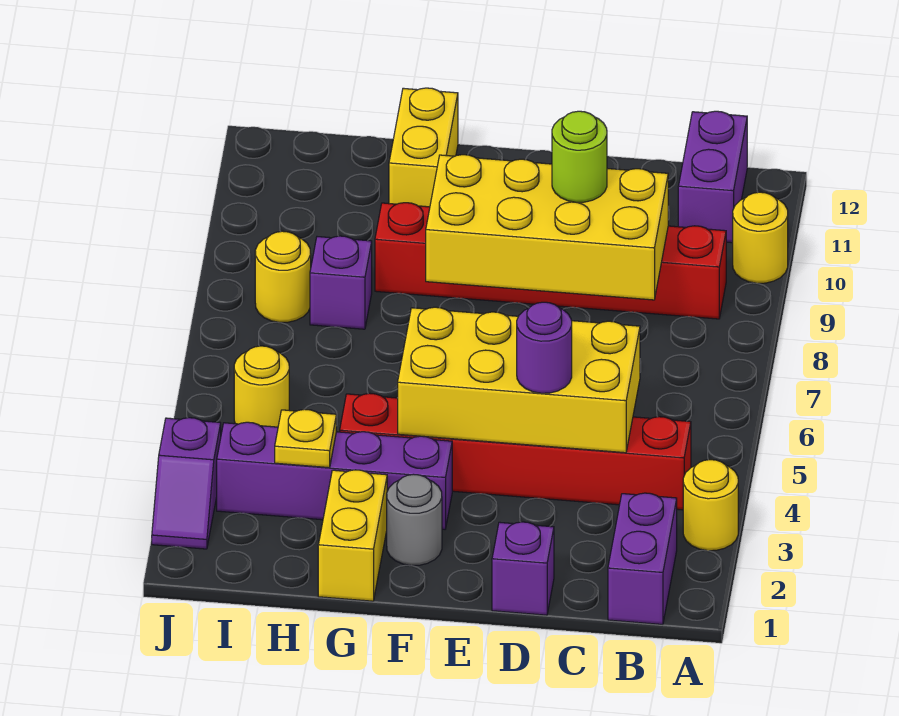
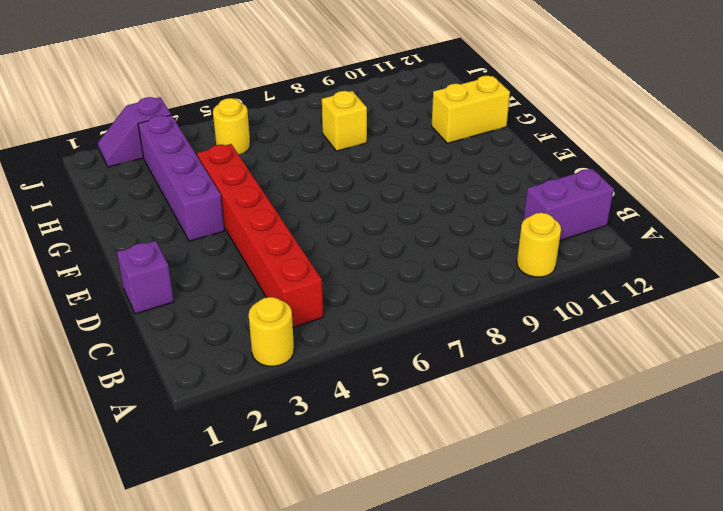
yellow brick H8 level 1 -> purple brick H8 level 1
none -> purple brick B1:B2 level 1
none -> red brick B9:G9 level 1
none -> grey round brick F2 level 1

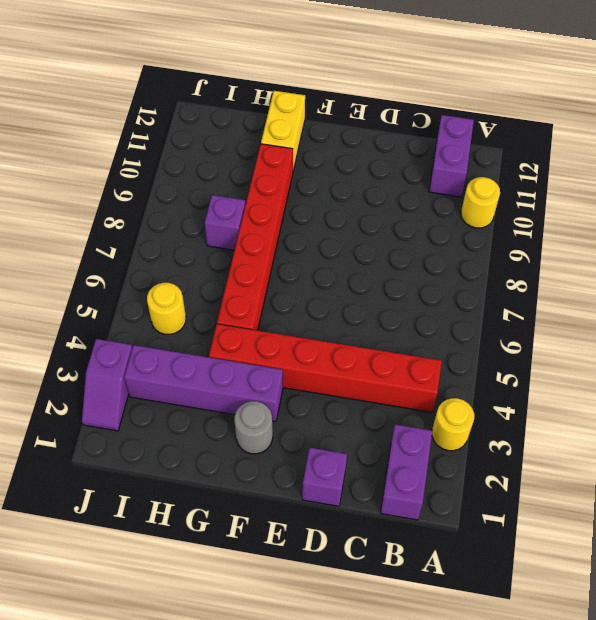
red brick G5:G10 level 1 -> red brick B9:G9 level 1
none -> yellow brick G1:G2 level 1
none -> yellow round brick I8 level 1
none -> yellow brick C4:F5 level 2

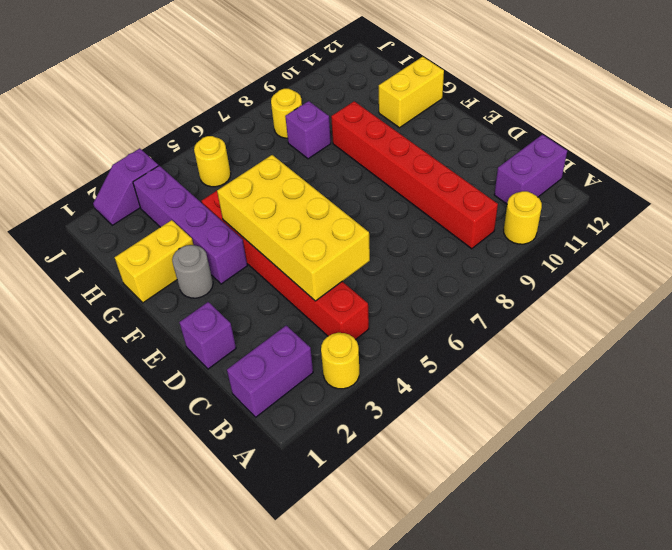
none -> yellow brick C8:F9 level 2
none -> yellow plate H3 level 2
none -> purple round brick D4 level 3

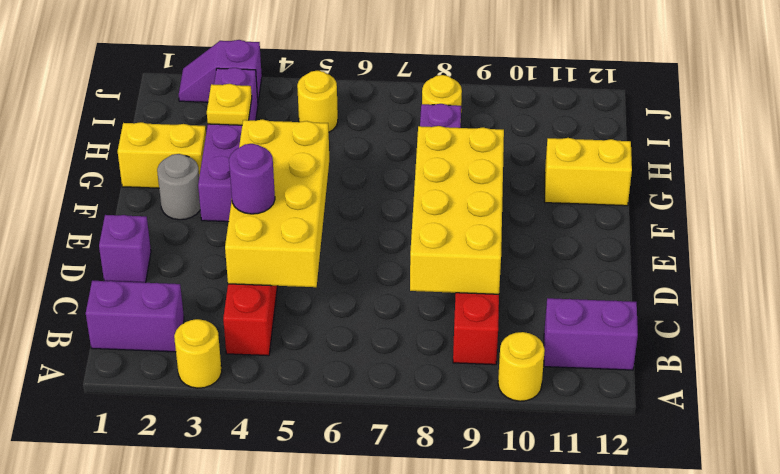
none -> lime round brick D9 level 3

